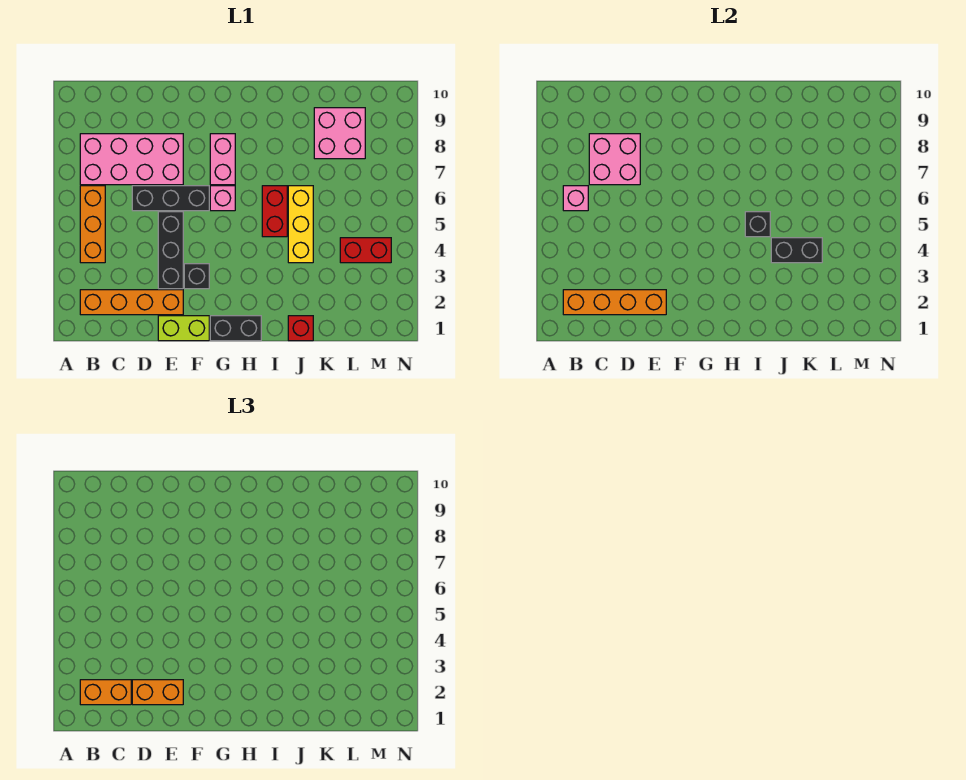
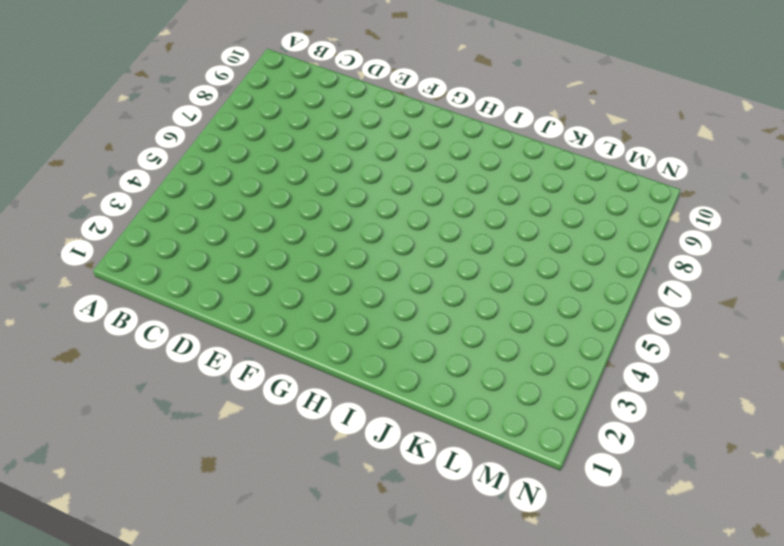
none -> orange brick B2:E2 level 1
none -> orange brick B4:B6 level 1
none -> pink brick B7:E8 level 1

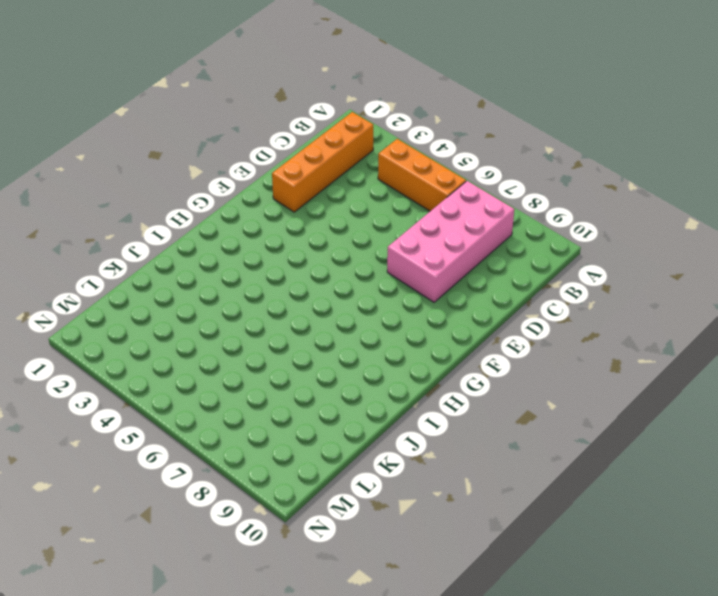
none -> black brick D6:F6 level 1
none -> lime brick E1:F1 level 1
none -> black brick E3:E5 level 1

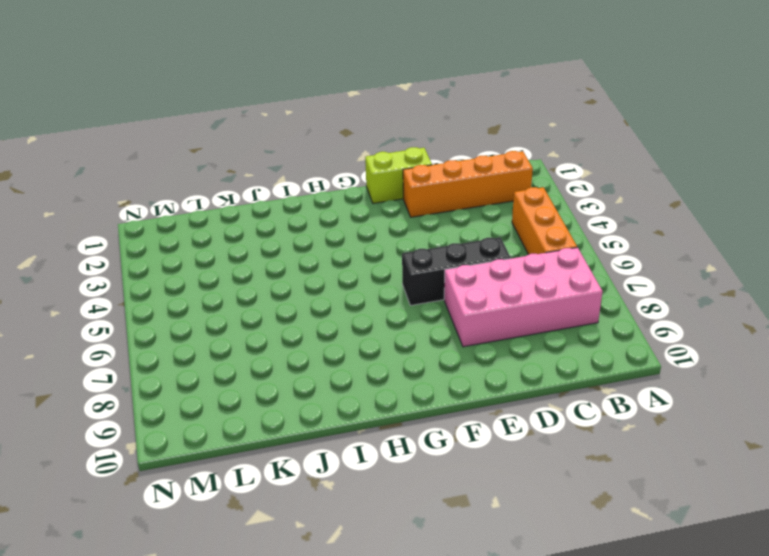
none -> black brick E3:E5 level 1
none -> black brick F3 level 1
none -> black brick G1:H1 level 1

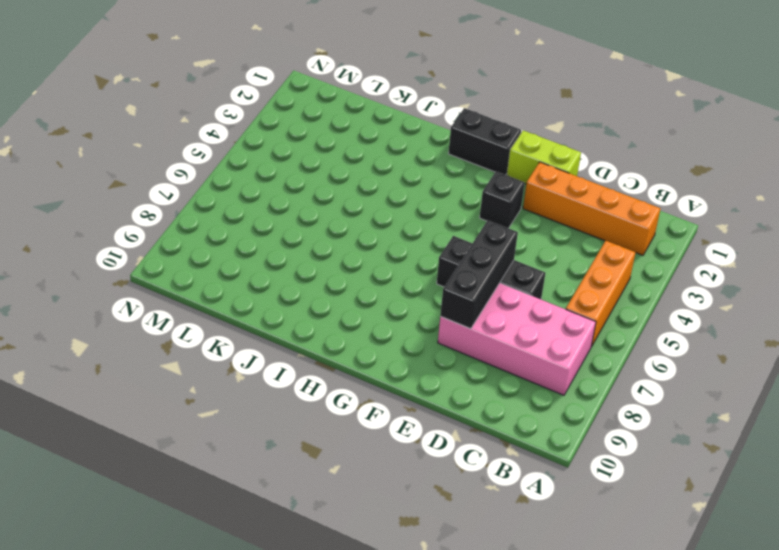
black brick E6:E8 level 2 -> black brick E3:E5 level 1
none -> pink brick G6 level 1
none -> pink brick G7:G8 level 1
none -> red brick I5:I6 level 1

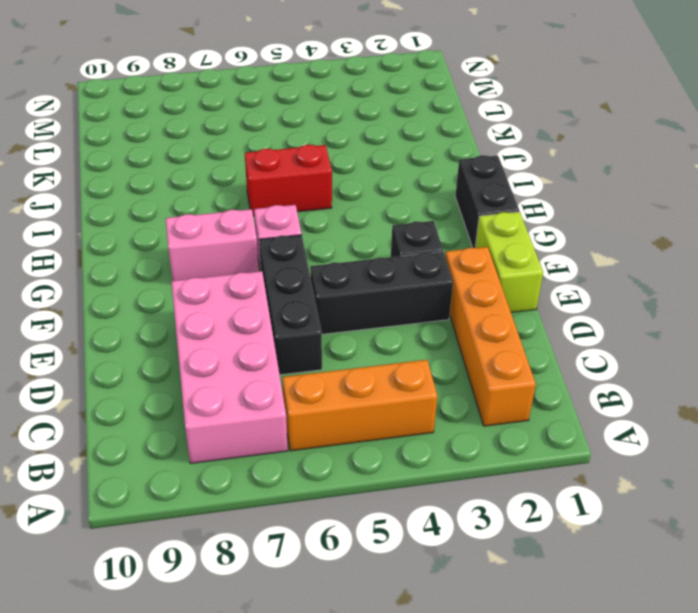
none -> red brick J1 level 1
none -> yellow brick J4:J6 level 1
none -> pink brick K8:L9 level 1

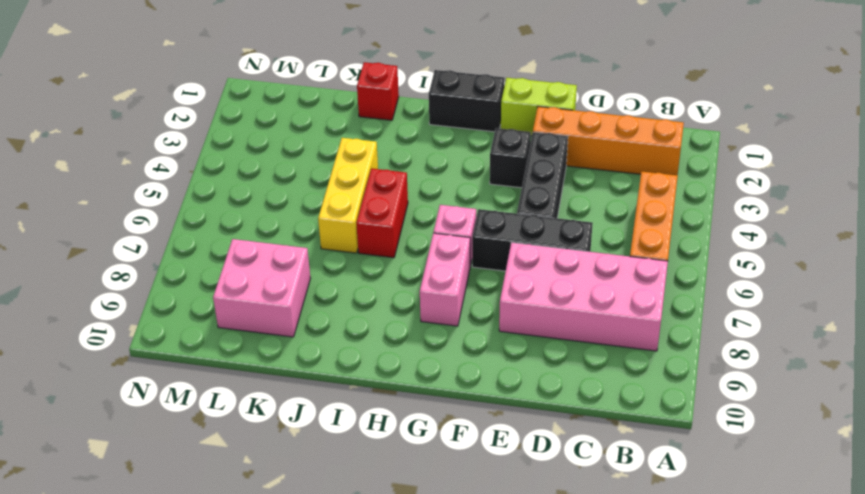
none -> red brick L4:M4 level 1
none -> orange brick B2:E2 level 2
none -> pink brick B6 level 2

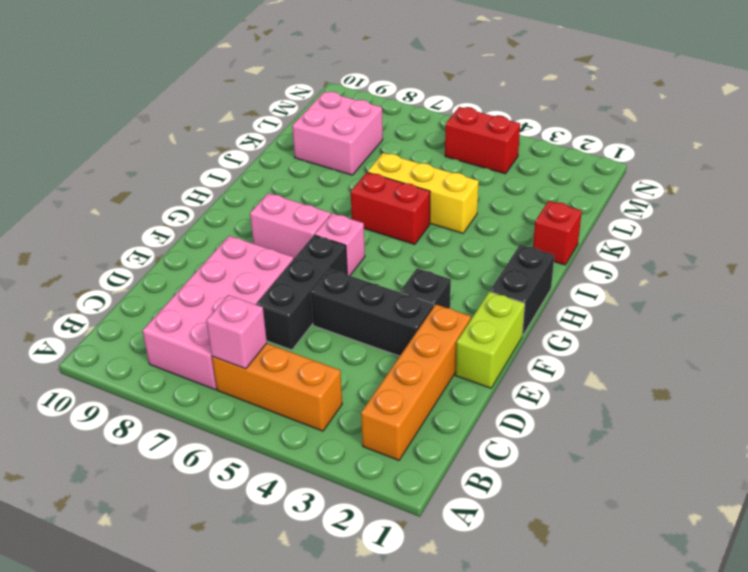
red brick M4:M5 level 1 -> red brick L4:M4 level 1
none -> orange brick B2:E2 level 2
none -> pink brick C7:D8 level 2
none -> black brick I5 level 2

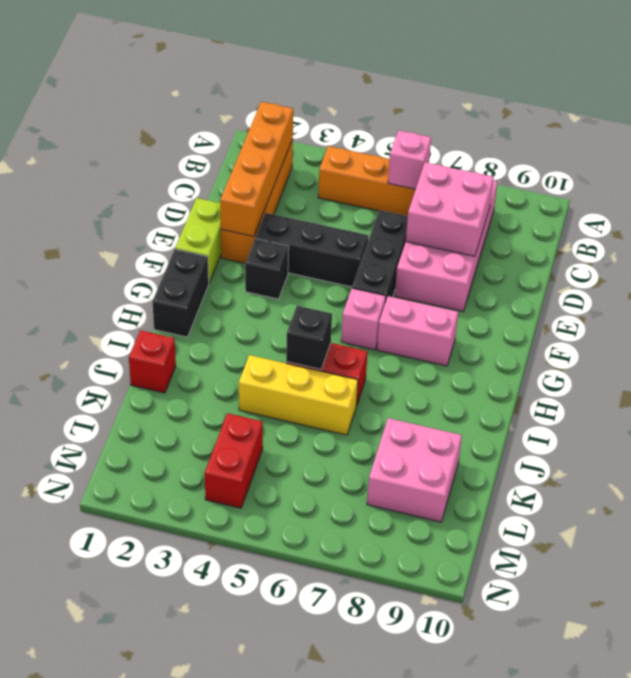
none -> black brick J4:K4 level 2
none -> orange brick B2:C2 level 3
none -> orange brick D2:E2 level 3

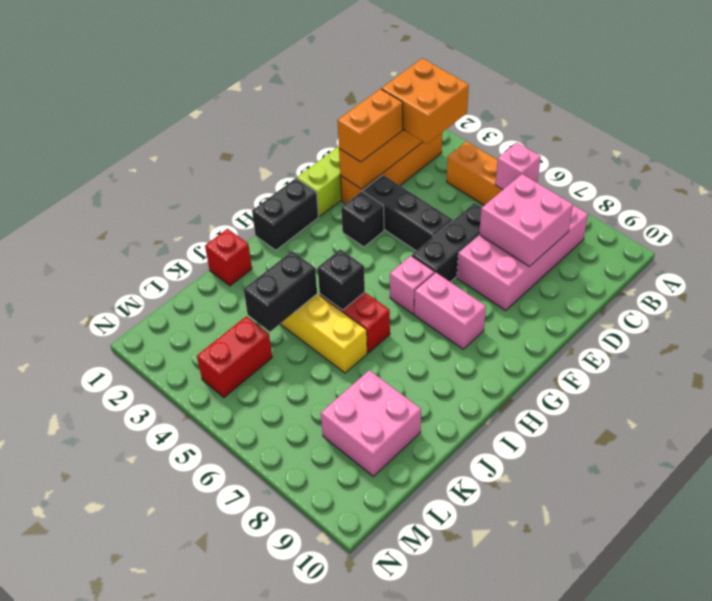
orange brick B2:C3 level 3 -> orange brick B2:C2 level 3

